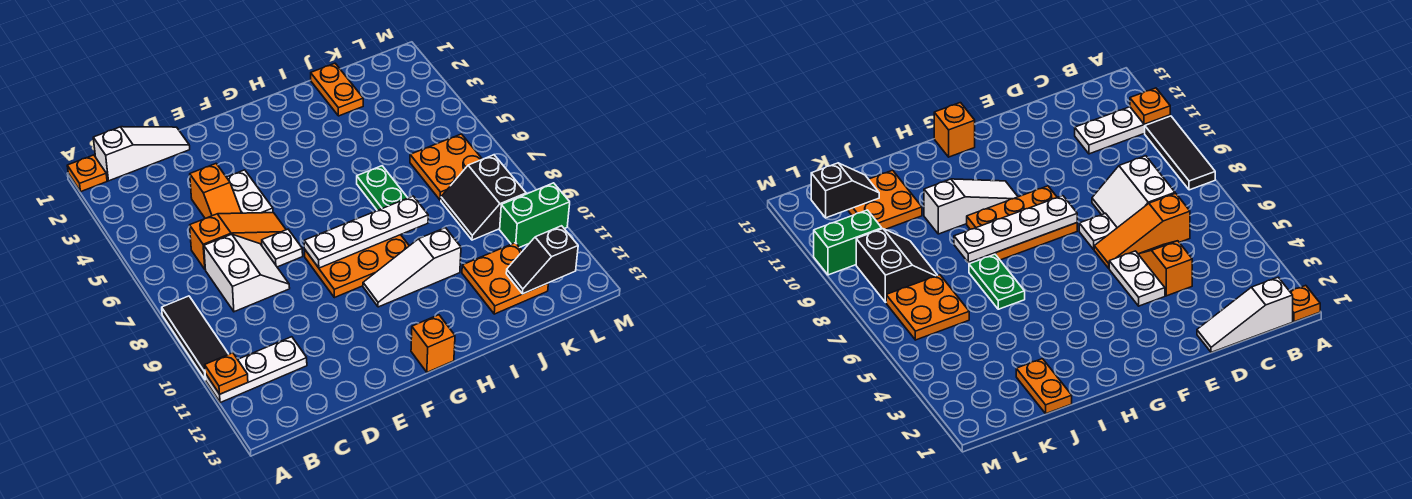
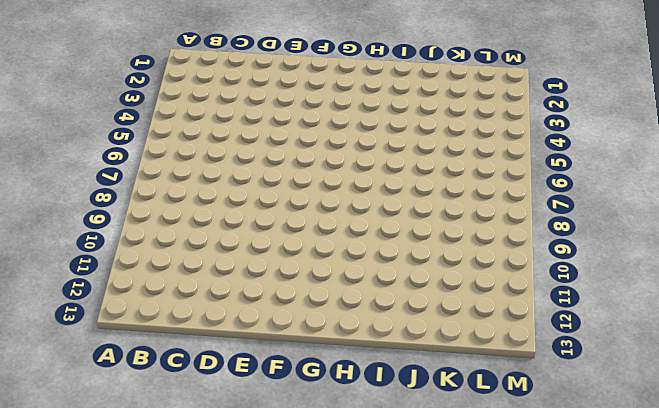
none -> orange plate A1 level 1
none -> black tile A8:A10 level 1
none -> white plate A11:C11 level 1

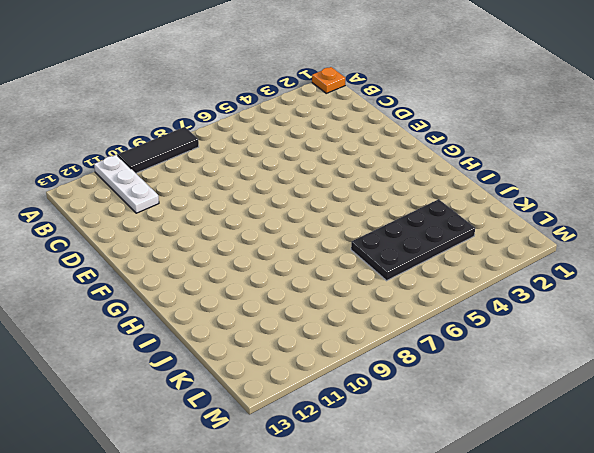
black plate J3:K6 level 1 -> orange plate K6:L7 level 1
none -> white slope B1:D1 level 1 top B
none -> orange slope C6:E6 level 1 top C
none -> white slope C7:D8 level 1 top C

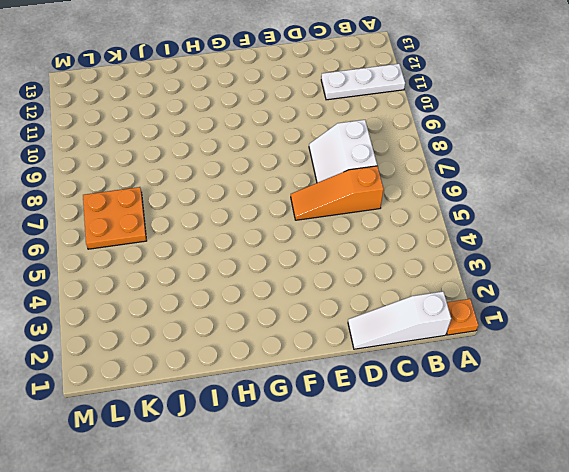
none -> black tile A8:A10 level 1
none -> orange slope D4:D5 level 1 top 4
none -> white plate E4:E5 level 1

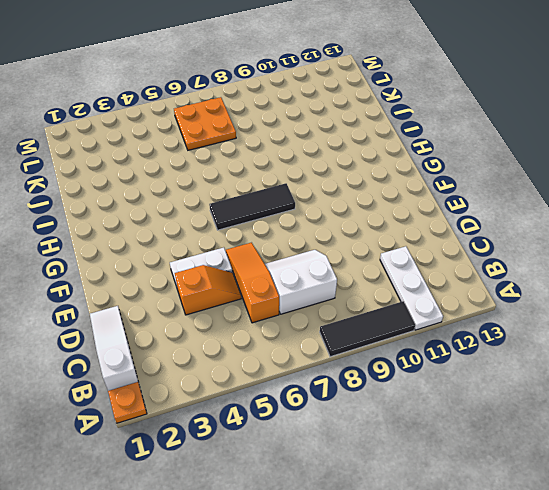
black tile G6:G8 level 1 -> orange plate F8:H9 level 1
none -> white plate E7 level 1
none -> white slope G10:I10 level 1 top I
none -> orange brick G13 level 1

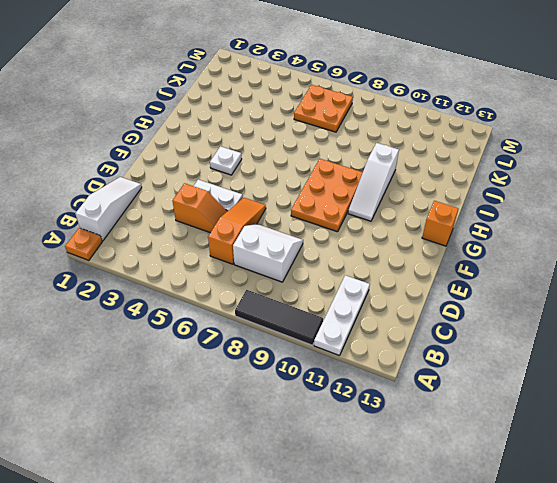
white plate G4 level 1 -> white plate E7 level 1
none -> green plate I6:I7 level 1
none -> orange plate J1:J2 level 1
none -> orange plate J11:K12 level 1

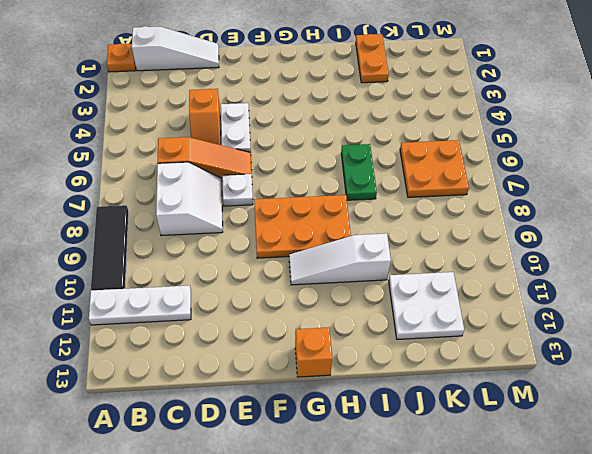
white plate J11:K12 level 1 -> orange plate J11:K12 level 1
none -> black slope K8:L9 level 1 top L
none -> green brick L10:M10 level 1
none -> orange plate A11 level 2

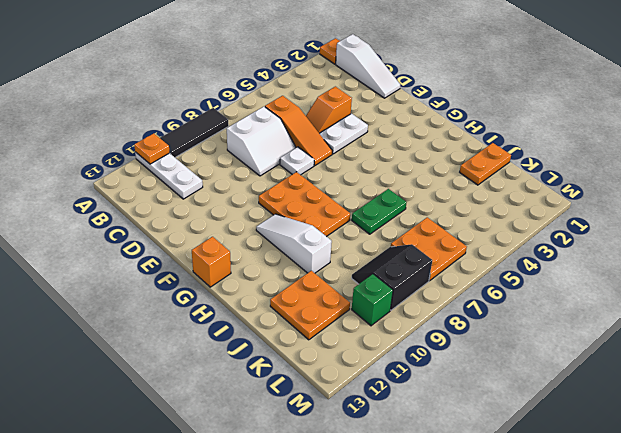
green brick L10 level 1 -> green brick L10:M10 level 1
none -> white plate F8:I8 level 2
none -> black slope K12:L12 level 2 top L

